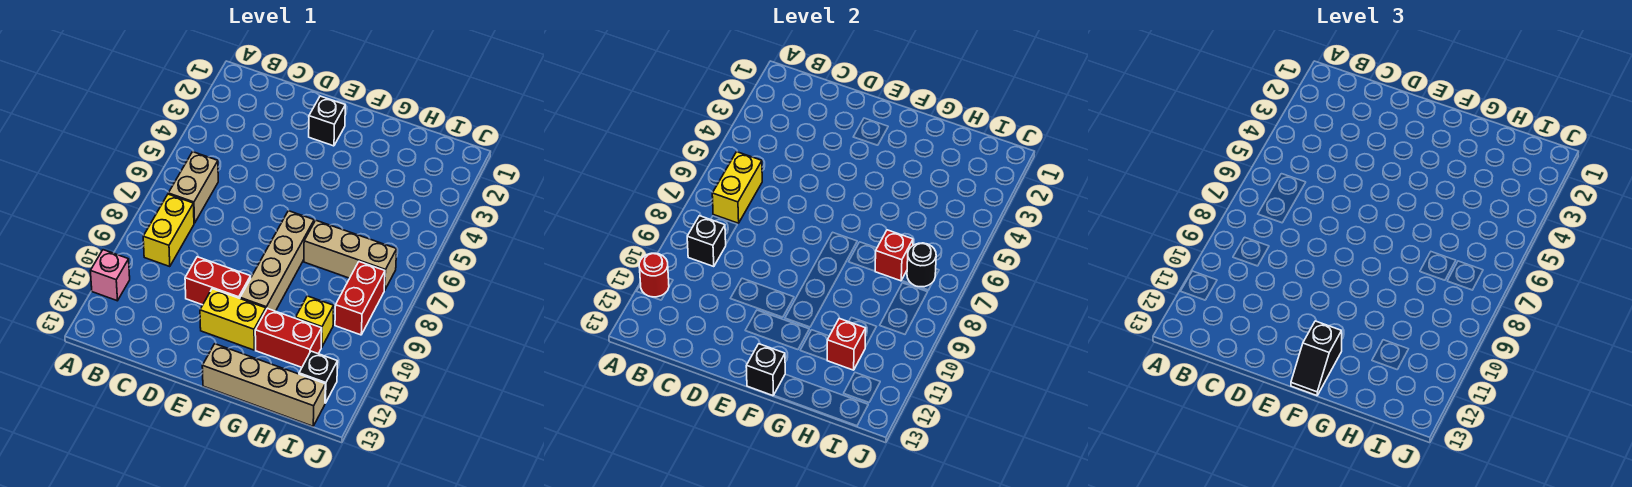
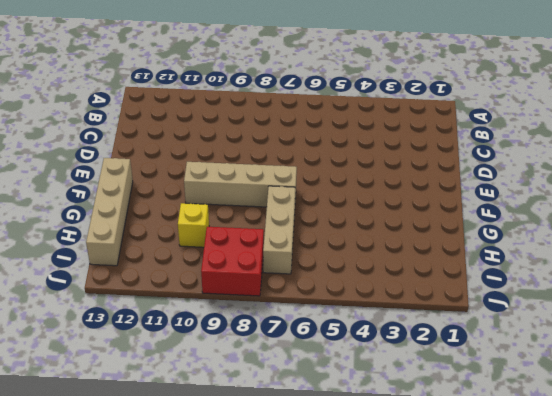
red brick I8:J9 level 1 -> red brick I8:I9 level 1
none -> pink brick A11 level 1
none -> tan brick B6:B7 level 1
none -> yellow brick B8:B9 level 1

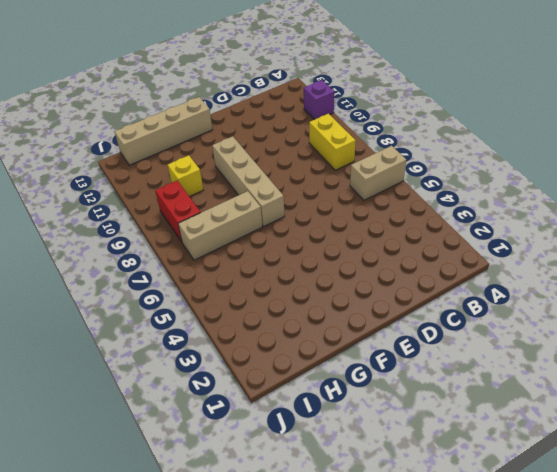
tan brick A6:B6 level 1 -> tan brick B6:B7 level 1
purple brick A11 level 1 -> pink brick A11 level 1
none -> red brick D10:E10 level 1
none -> black brick E2 level 1
none -> yellow brick E11:F11 level 1

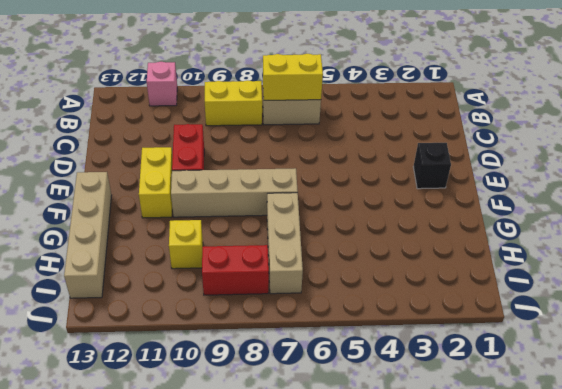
none -> red brick G11:H11 level 1
none -> black brick I12 level 1
none -> red round brick A11 level 2

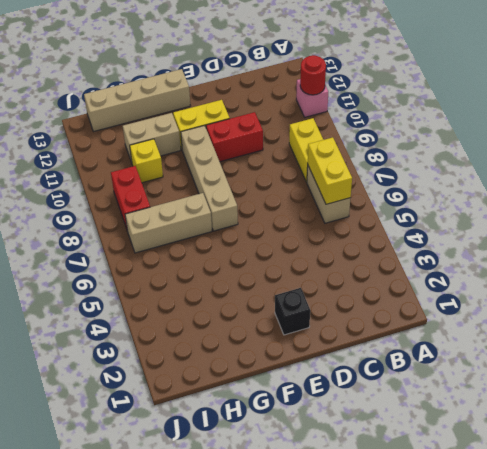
tan brick G11:H11 level 1 -> red brick G11:H11 level 1
none -> black brick I12 level 1
none -> black brick B9 level 2
none -> black brick F13 level 2

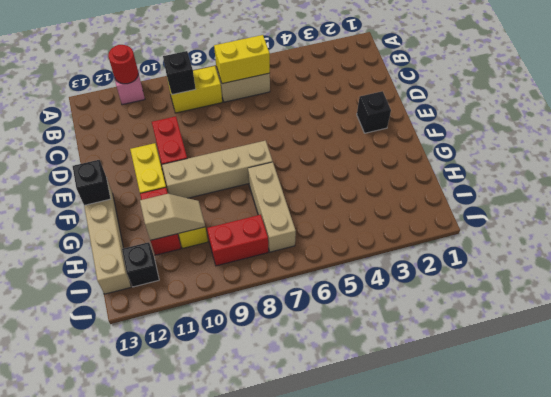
tan slope H10:H11 level 2 top 11 -> red brick H11 level 2
none -> red brick H7 level 2
none -> black round brick I7 level 2
none -> black slope F12:F13 level 3 top 12

